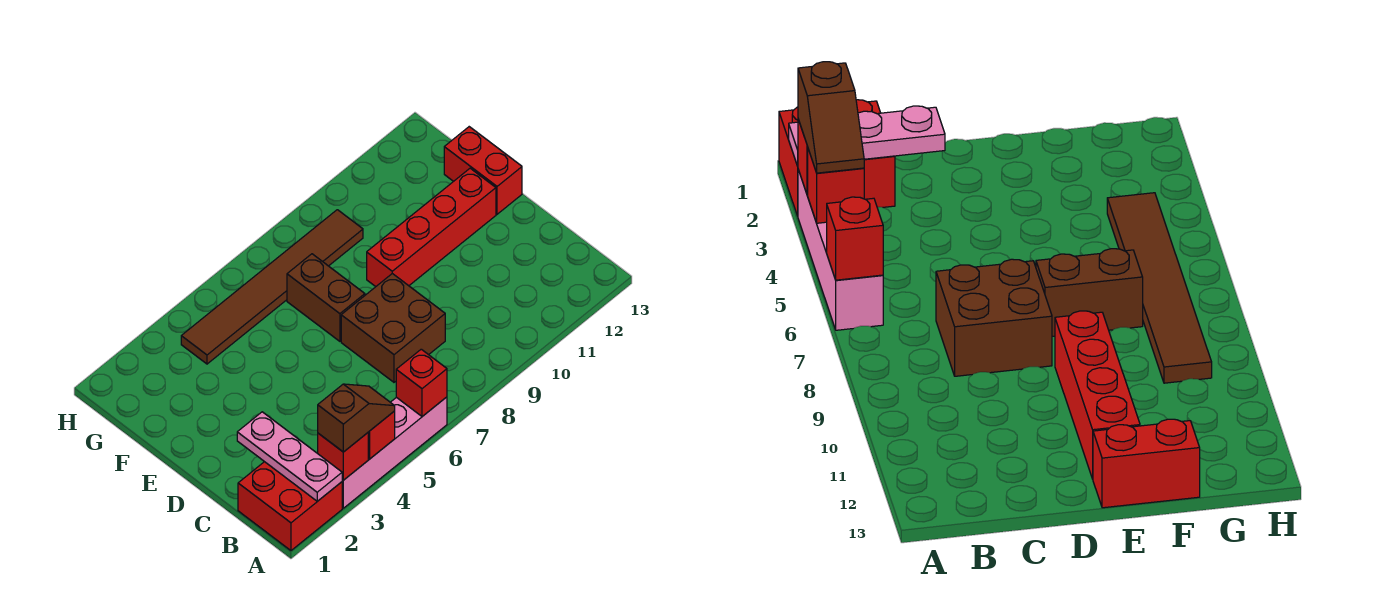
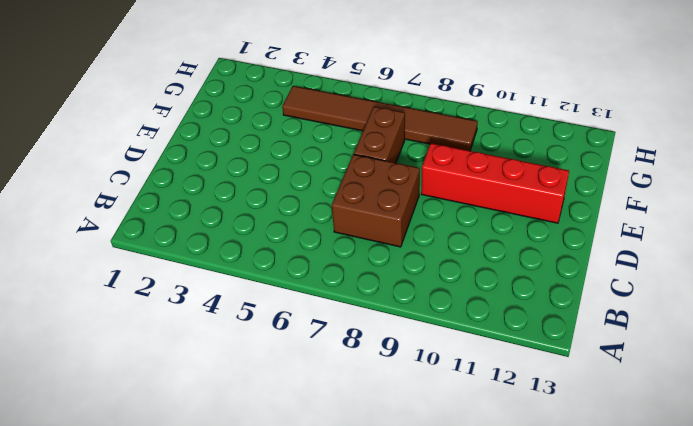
none -> red brick A1:B2 level 1
none -> pink brick A3:A6 level 1
none -> red brick E13:F13 level 1

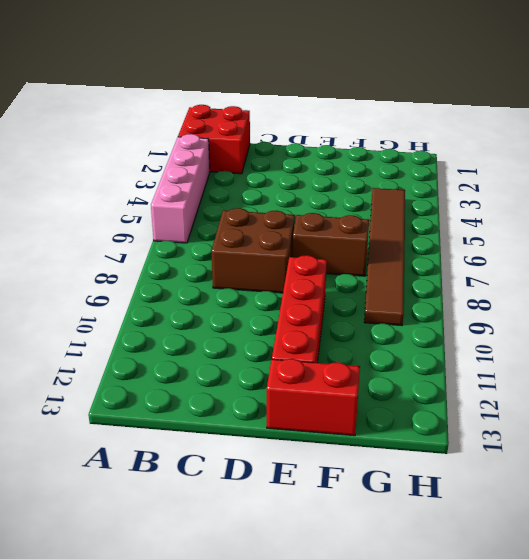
none -> pink plate A2:C2 level 2
none -> red brick A3 level 2
none -> red brick A4 level 2

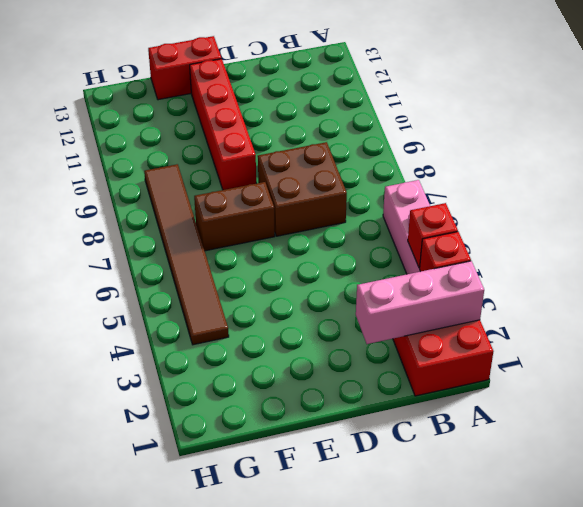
pink brick A2:C2 level 2 -> pink plate A2:C2 level 2
none -> red brick A6 level 2
none -> brown slope A3:A4 level 3 top 3

